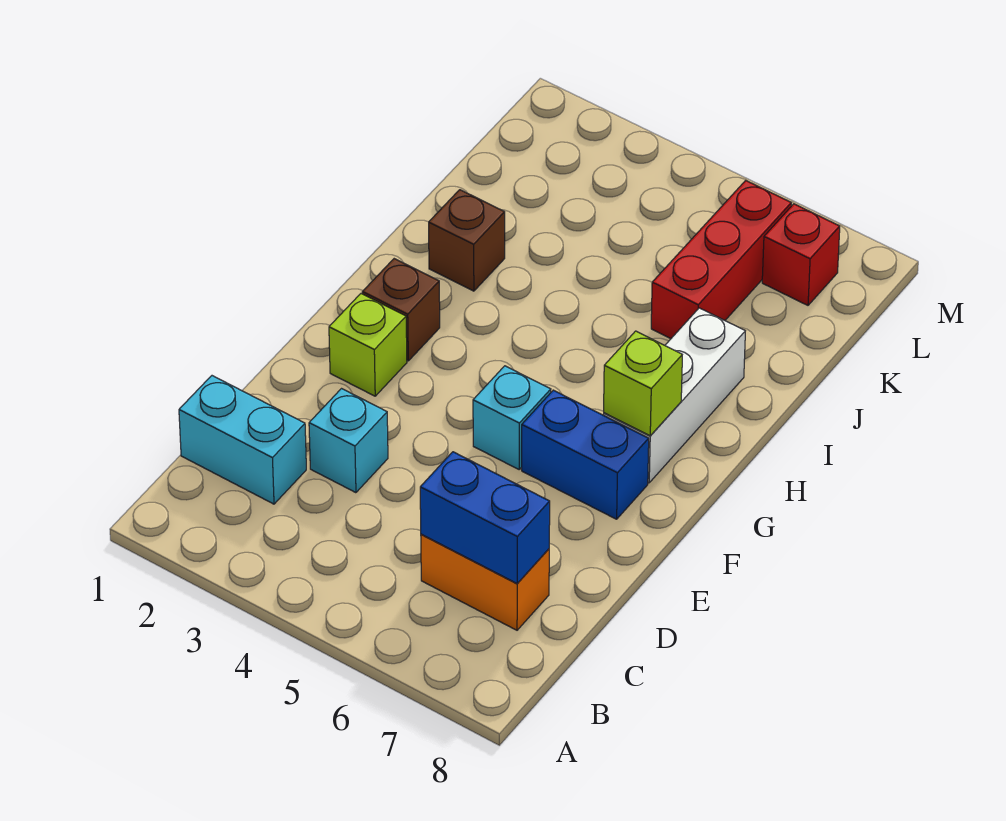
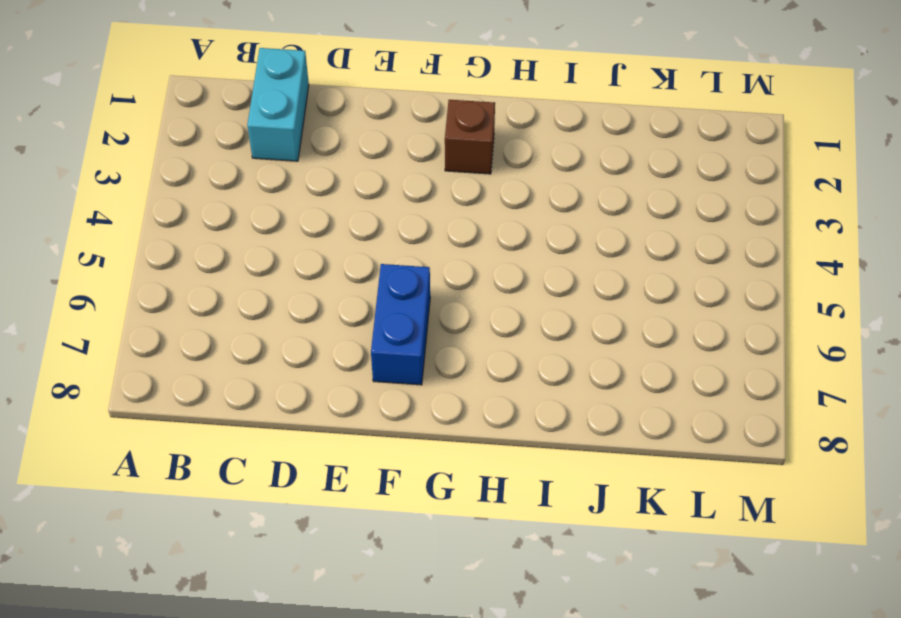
none -> orange brick C6:C7 level 1
none -> cyan brick D3 level 1
none -> lime brick F2 level 1

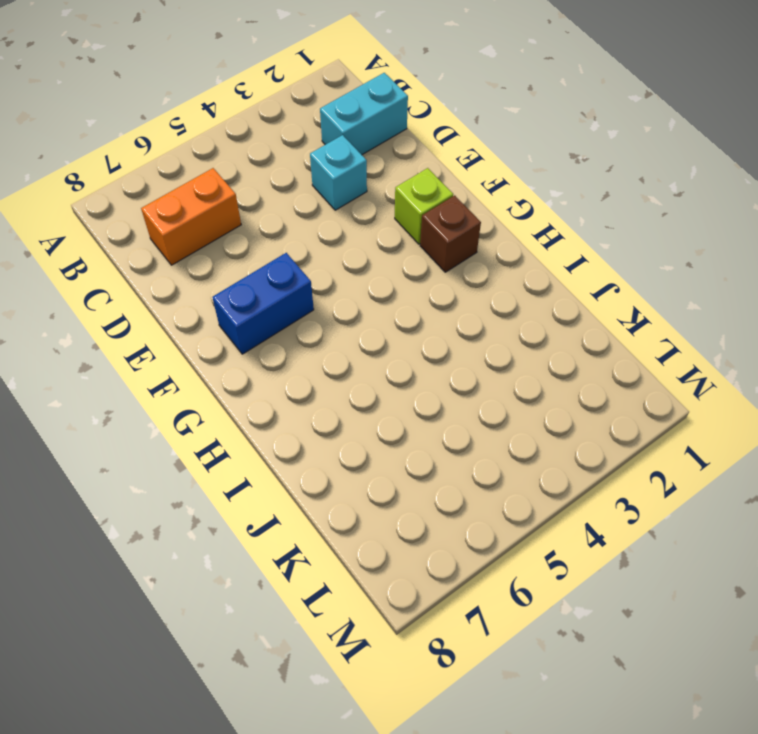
none -> cyan brick F5 level 1
none -> white brick G7:I7 level 1
none -> brown brick I2 level 1

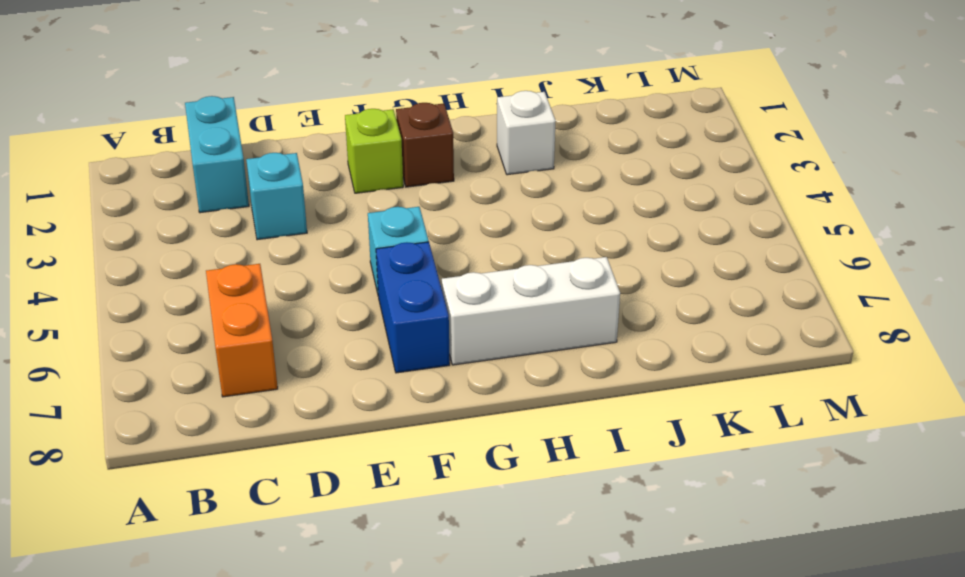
white brick I2 level 1 -> brown brick I2 level 1
none -> red brick J6:L6 level 1
none -> red brick L7 level 1
none -> blue brick C6:C7 level 2

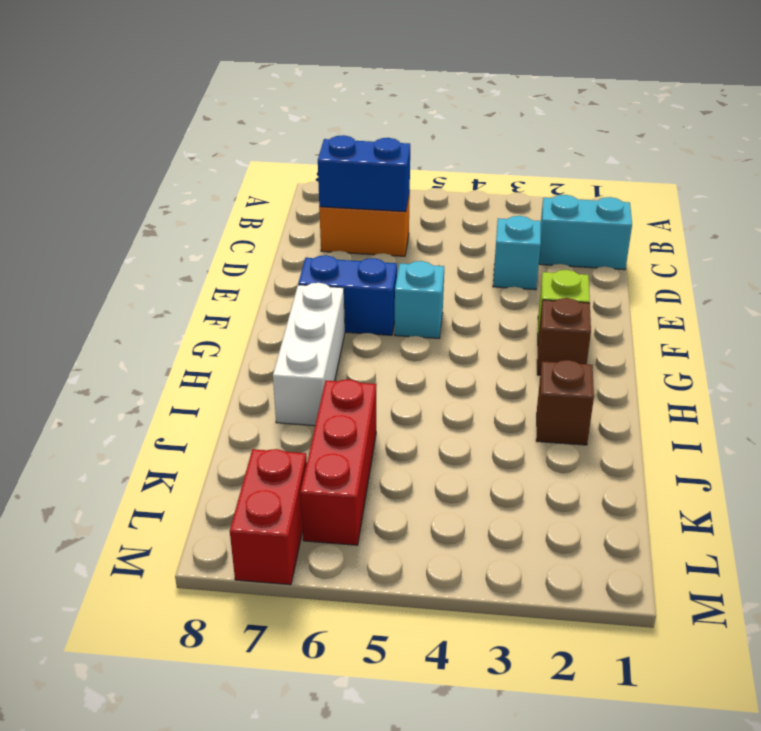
red brick L7:M7 level 1 -> red brick L7 level 1
none -> lime brick G7 level 2

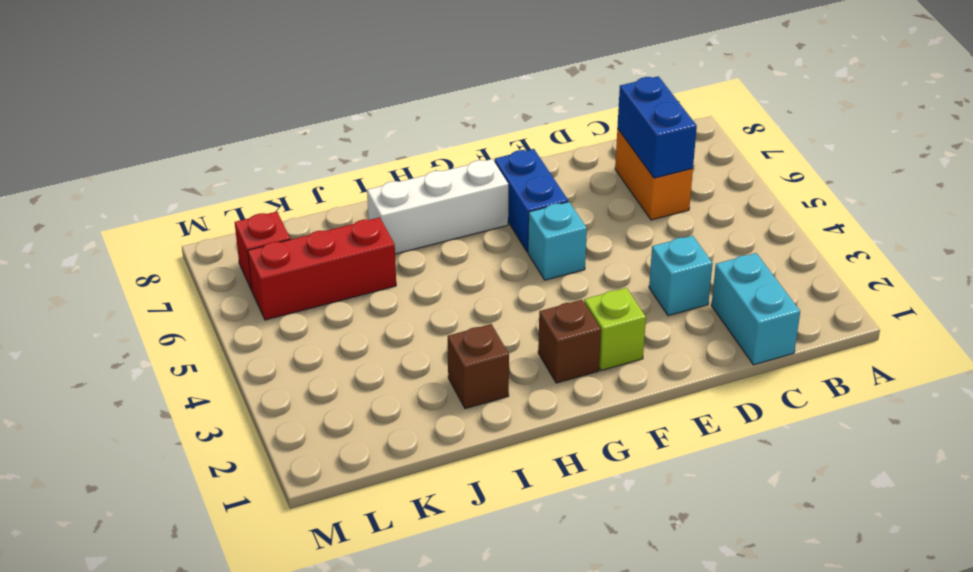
none -> lime brick G7 level 2

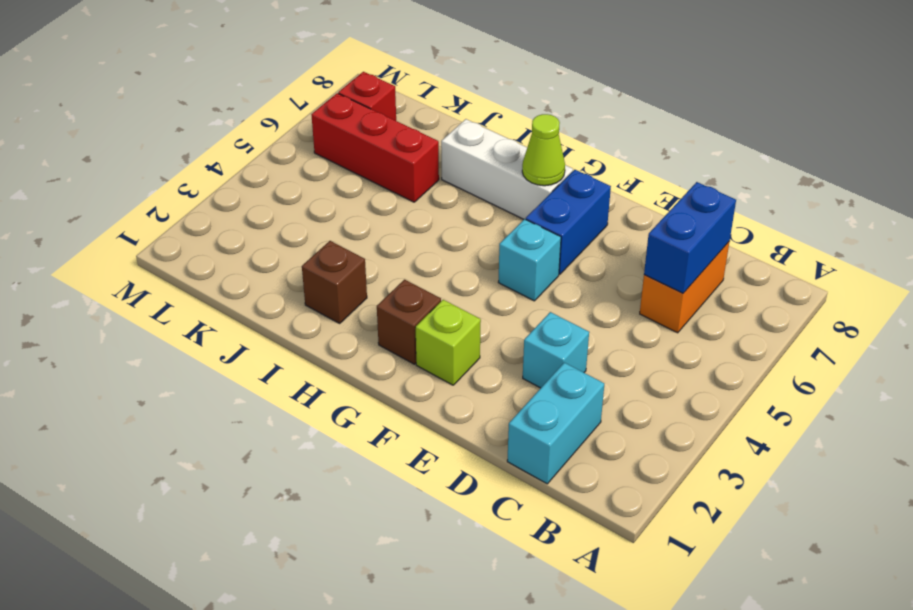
lime cone G7 level 2 -> lime brick G7 level 2

